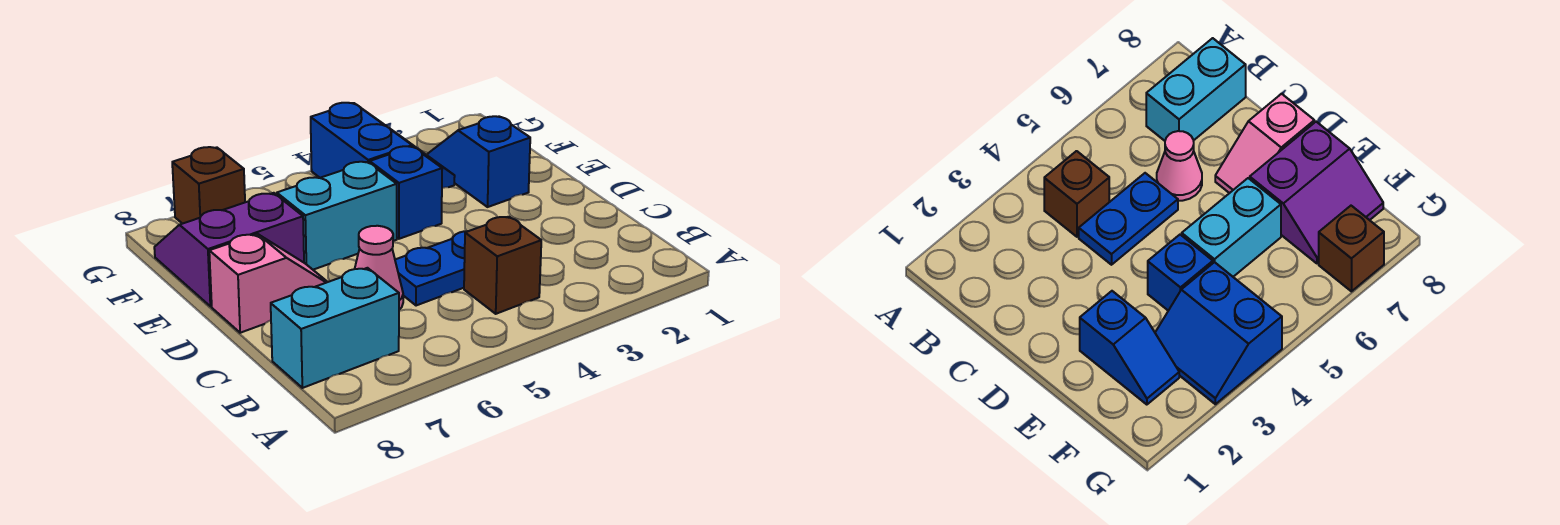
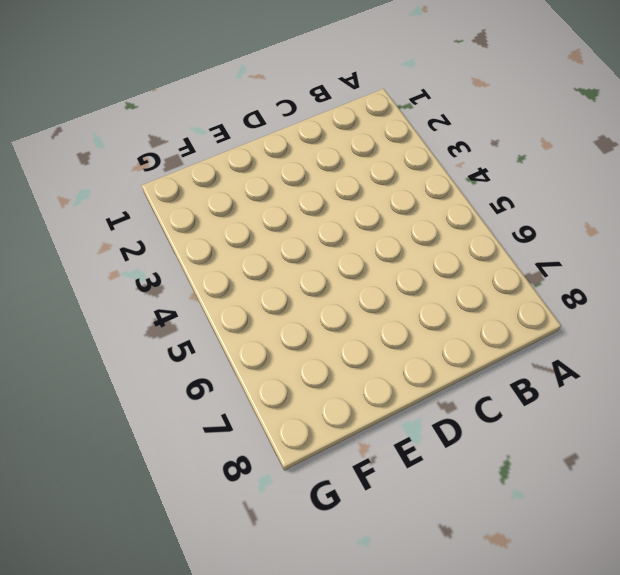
none -> brown brick B4 level 1
none -> cyan brick B7:B8 level 1

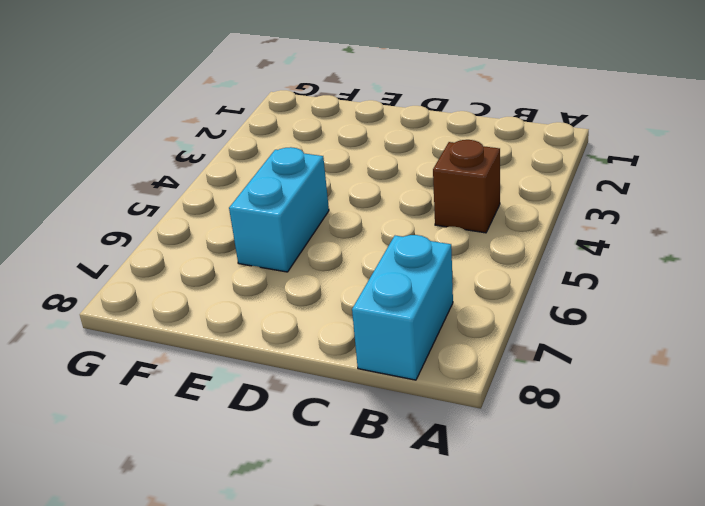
none -> blue plate C4:C5 level 1
none -> pink cone C6 level 1

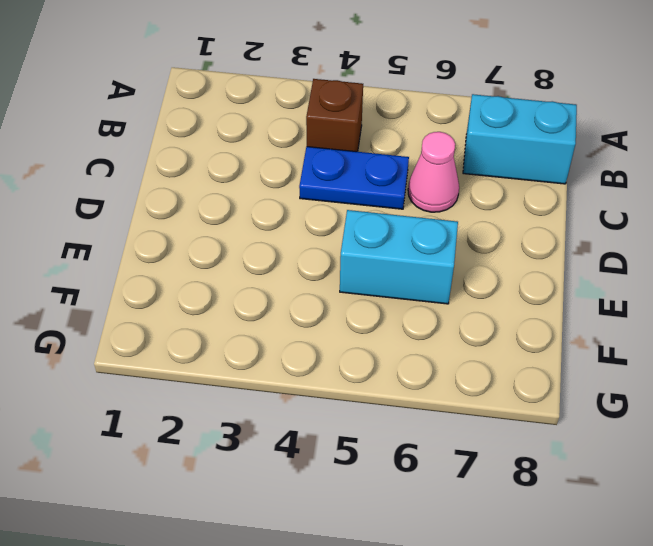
none -> pink slope D7:D8 level 1 top 8
none -> blue slope E2:F2 level 1 top E

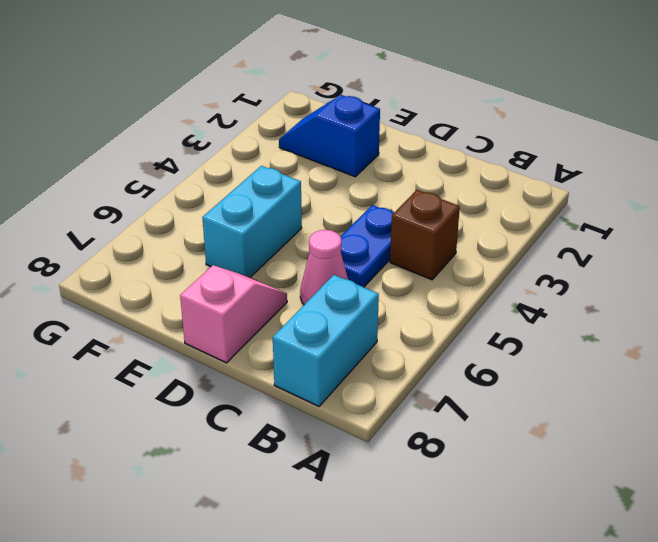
none -> blue brick E4 level 1
none -> purple slope E7:F8 level 1 top E

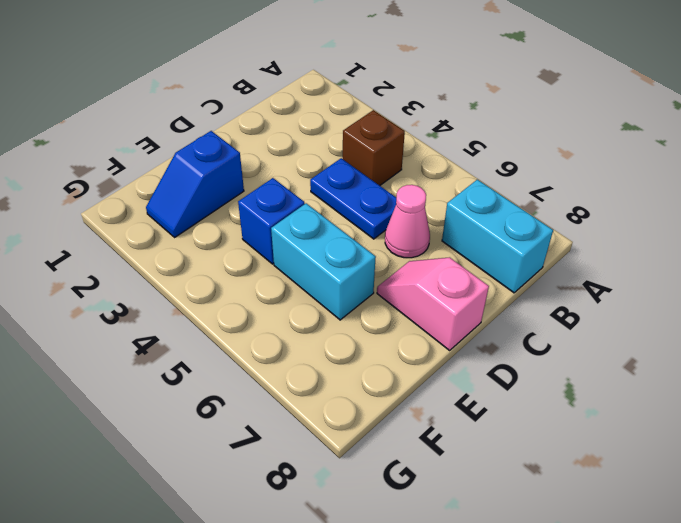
none -> purple slope E7:F8 level 1 top E
none -> blue slope F3:G4 level 1 top 4

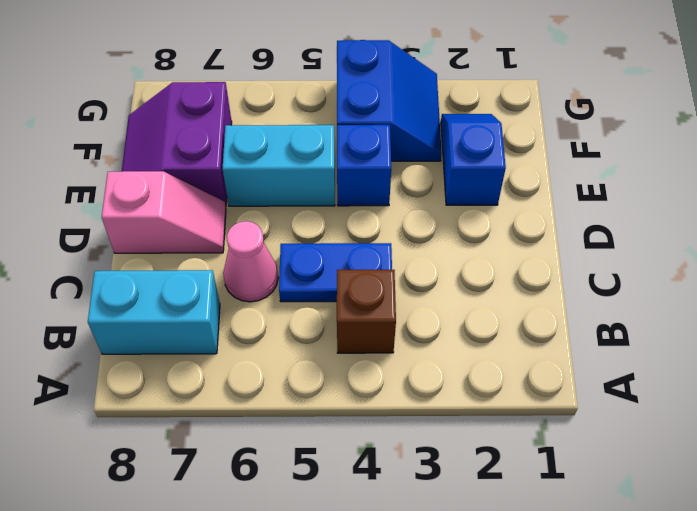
purple slope E7:F8 level 1 top 7 -> purple slope E7:F8 level 1 top E
none -> brown brick G7 level 1

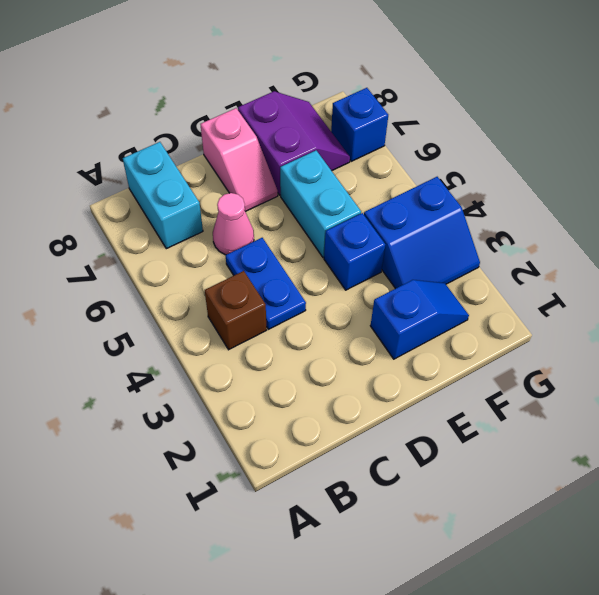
blue brick G7 level 1 -> brown brick G7 level 1

